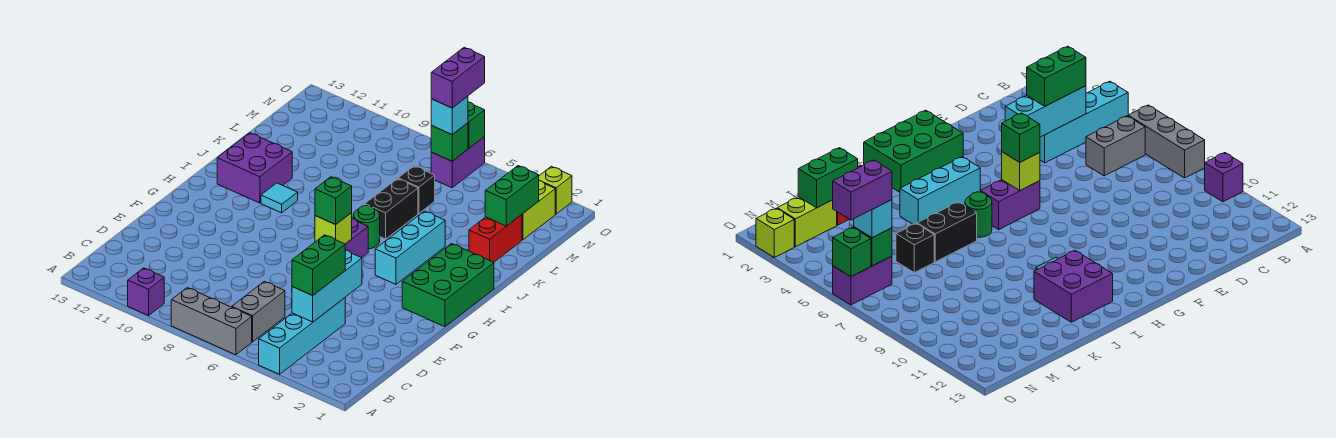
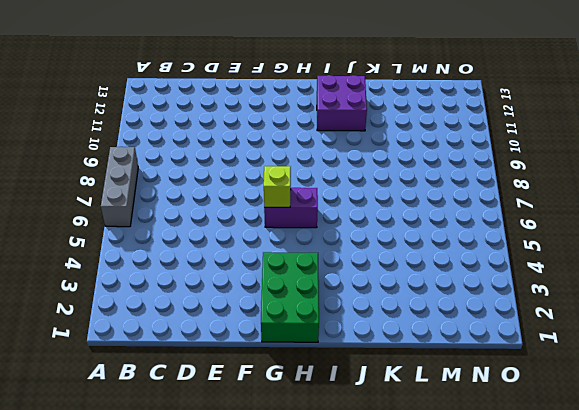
green brick G1:H3 level 1 -> green brick G1:I2 level 1
none -> cyan brick A4:D4 level 1
none -> purple brick A10 level 1
none -> grey brick B6:C6 level 1

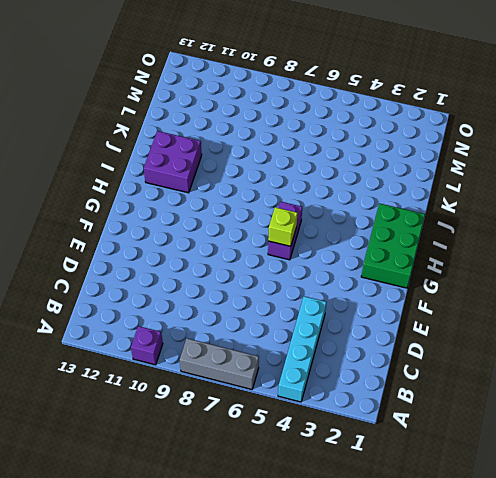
none -> grey brick B6:C6 level 1
none -> cyan brick H4:J4 level 1
none -> green round brick I6 level 1

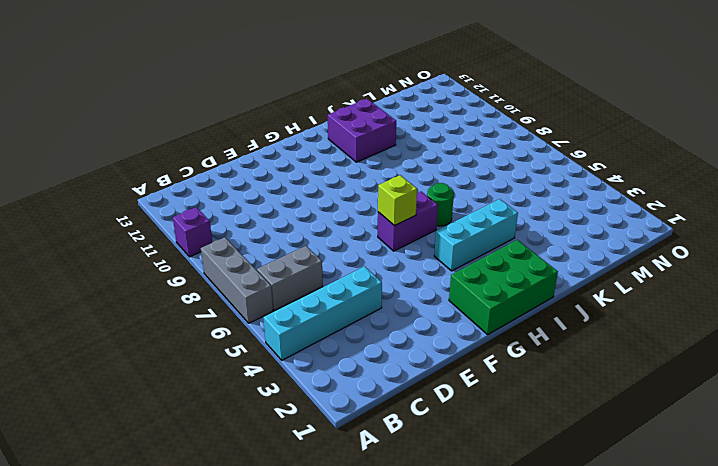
none -> cyan tile I10 level 1
none -> black brick J6:K6 level 1
none -> red brick K2:L2 level 1

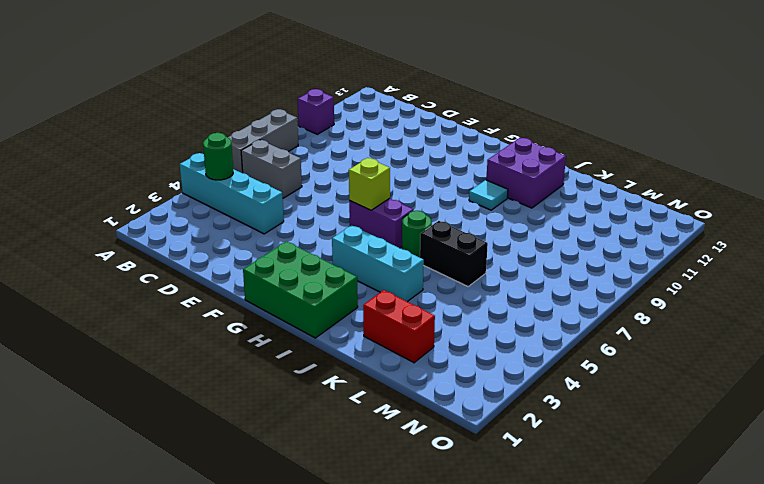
green round brick B4 level 2 -> none
none -> black brick L6 level 1
none -> lime brick M2:N2 level 1
none -> purple brick N6:O6 level 1

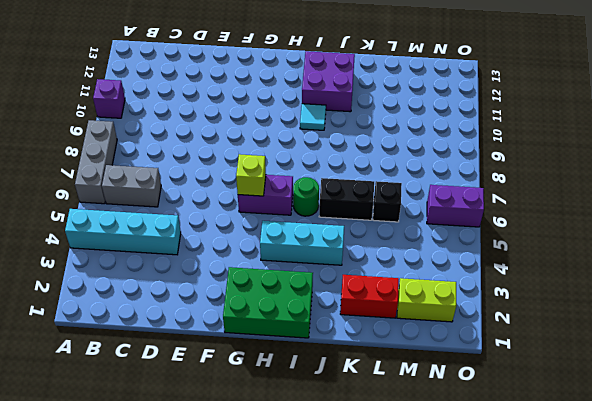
none -> lime brick O2 level 1
none -> cyan brick C4:E4 level 2
none -> green brick L2:M2 level 2

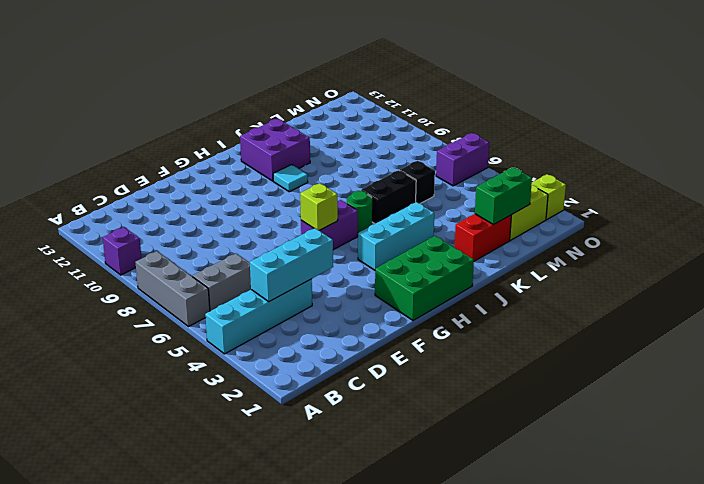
none -> green brick N6 level 2
none -> green brick O6 level 2
none -> green brick C4:D4 level 3

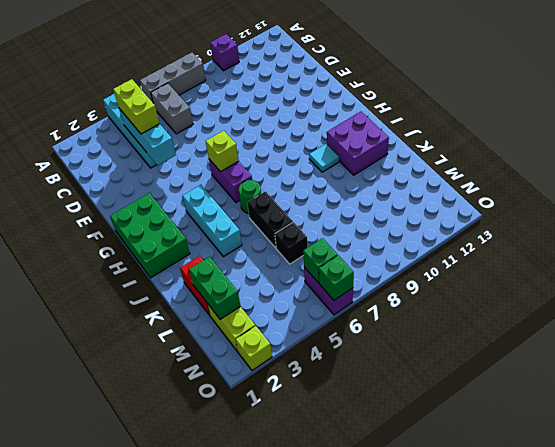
lime brick C4:D4 level 3 -> green brick C4:D4 level 3
none -> green brick G6 level 3
none -> cyan brick N6 level 3
none -> purple brick N6:O6 level 4

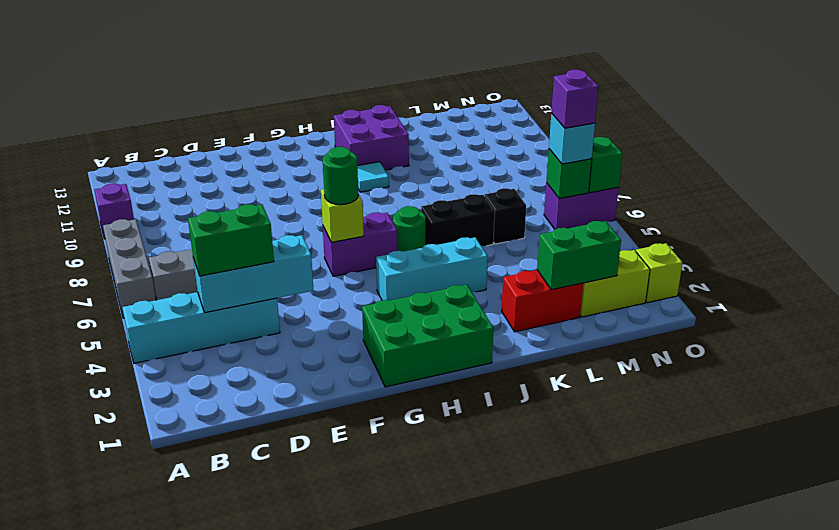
green round brick G6 level 3 -> green brick G6 level 3
purple brick N6 level 4 -> purple brick N6:O6 level 4

